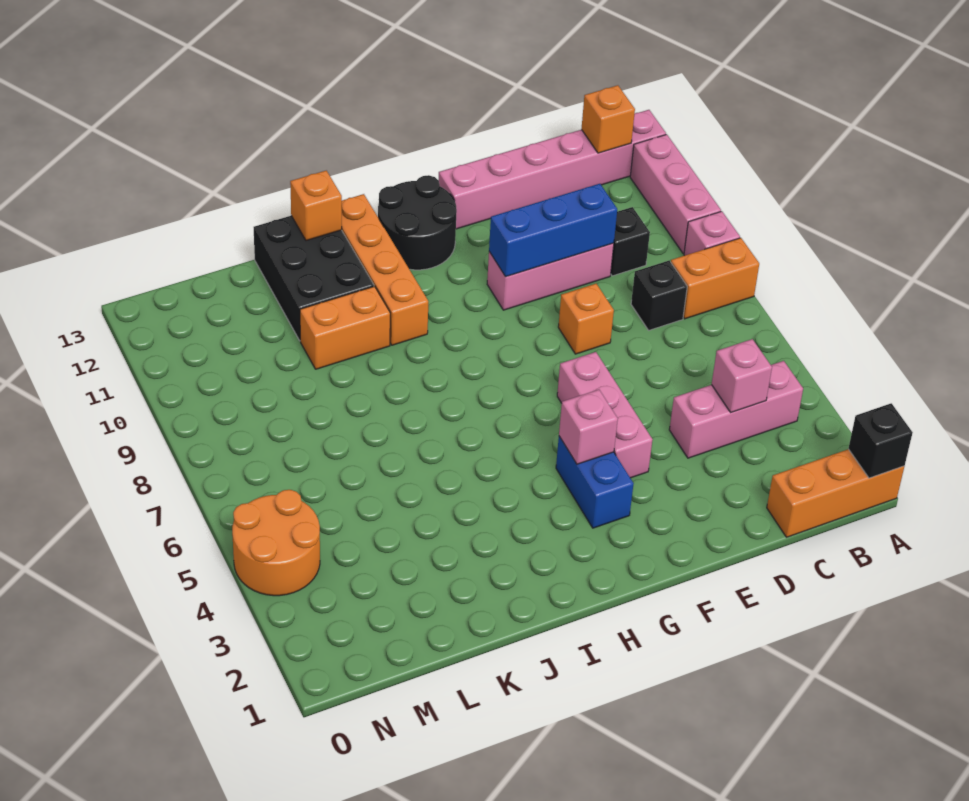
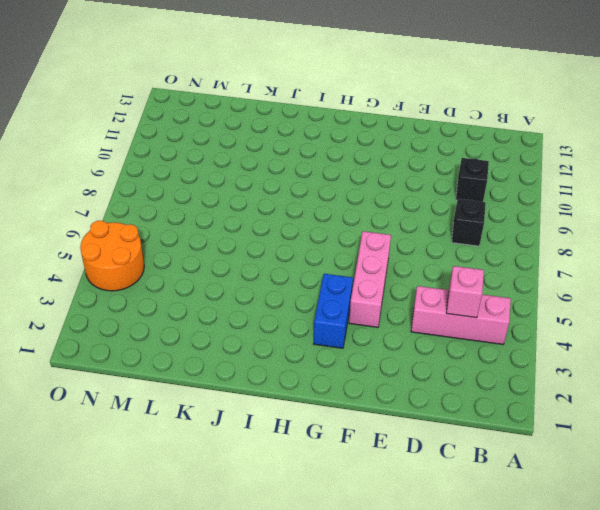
none -> orange brick A1:C1 level 1
none -> orange brick A8:B8 level 1
none -> pink brick A9 level 1

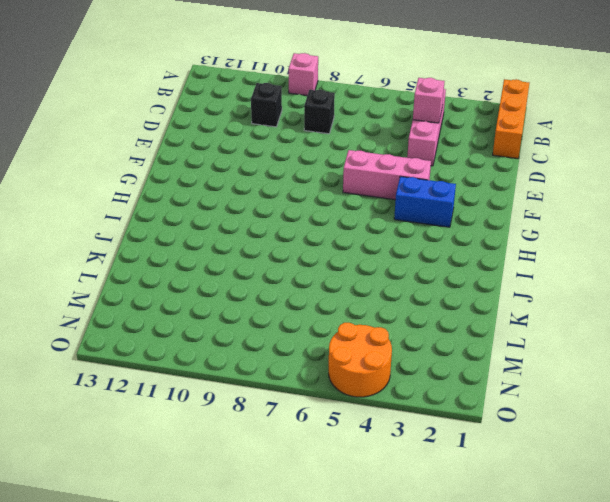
none -> orange brick A8:B8 level 1
none -> pink brick A10:A12 level 1
none -> pink brick A13:F13 level 1

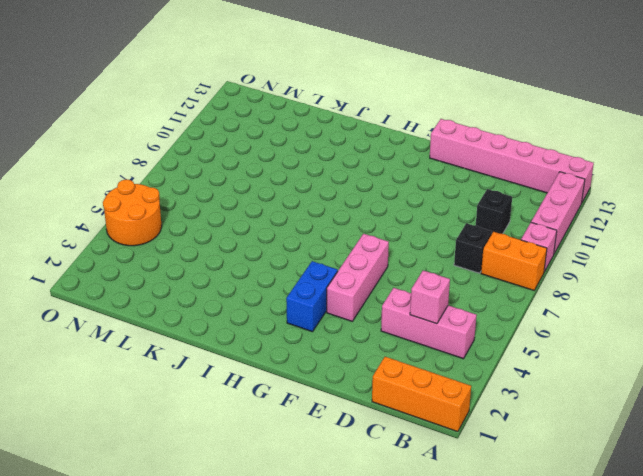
none -> pink brick D10:F10 level 1
none -> orange brick E8 level 1
none -> black round brick G12:H13 level 1

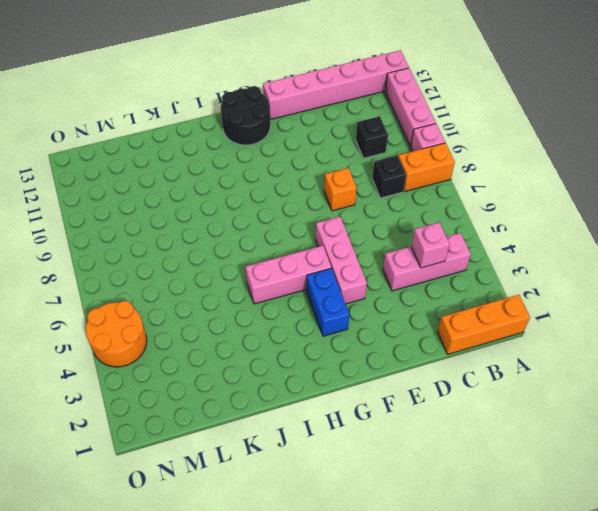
pink brick G5:I5 level 1 -> pink brick D10:F10 level 1
none -> orange brick I10:I13 level 1
none -> orange brick J10:K10 level 1
none -> black brick J11:K13 level 1

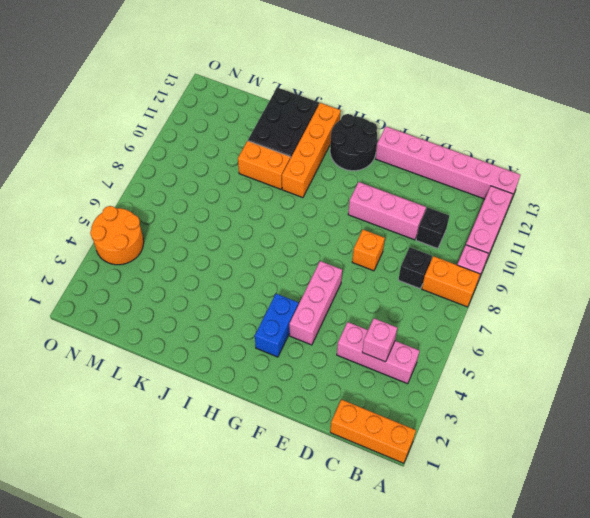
none -> black brick A1 level 2
none -> orange brick B13 level 2
none -> blue brick D10:F10 level 2

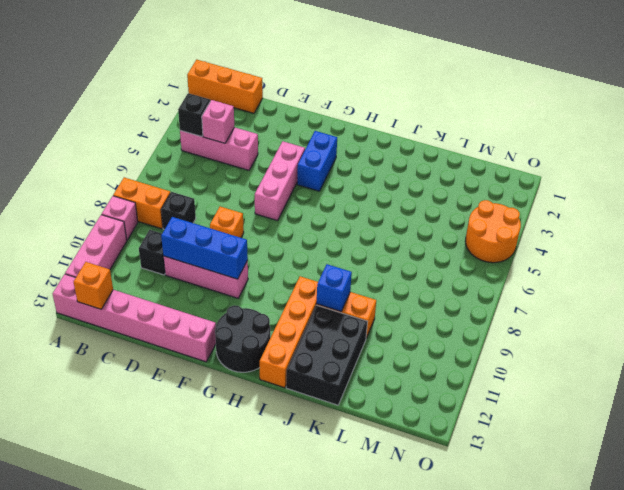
black brick B4 level 2 -> black brick A1 level 2
blue brick J10 level 2 -> none
none -> pink brick G4 level 2
none -> orange brick J13 level 2

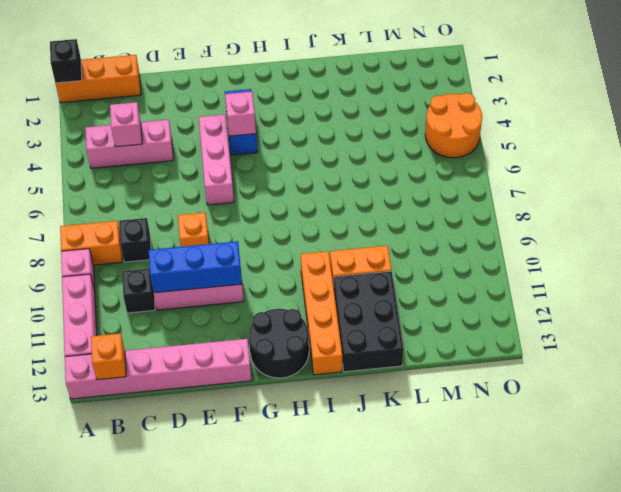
none -> orange brick J13 level 2

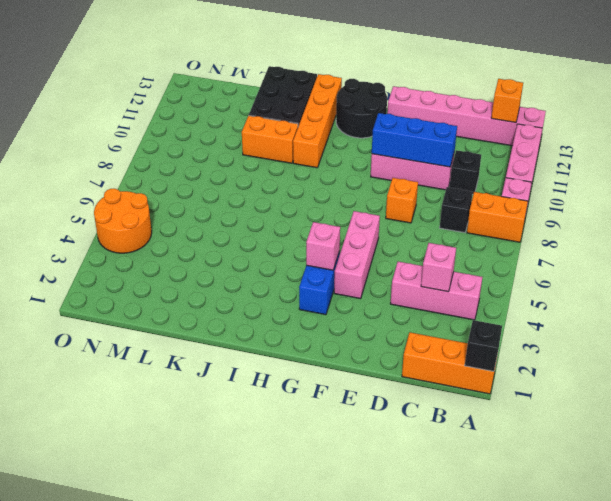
none -> orange brick J13 level 2

